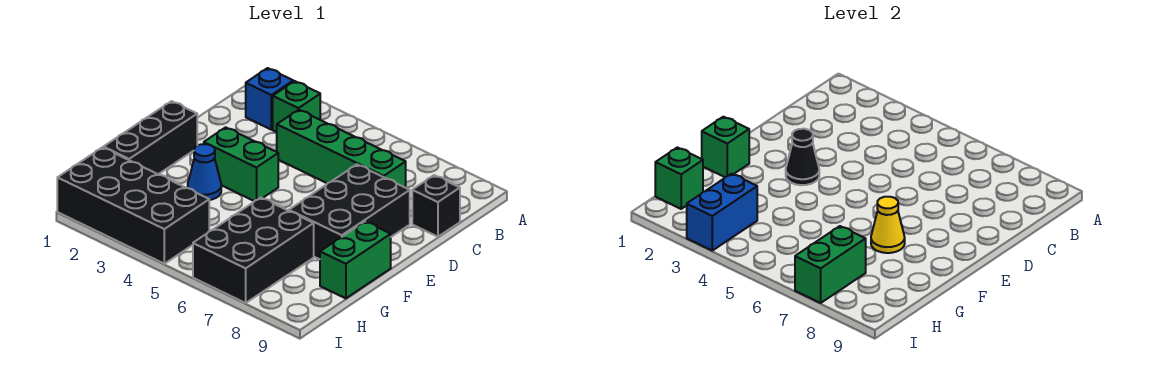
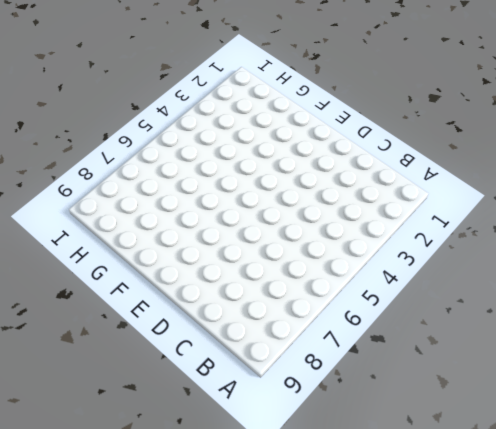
none -> blue brick B2 level 1
none -> green brick B3 level 1
none -> green brick C4:C7 level 1

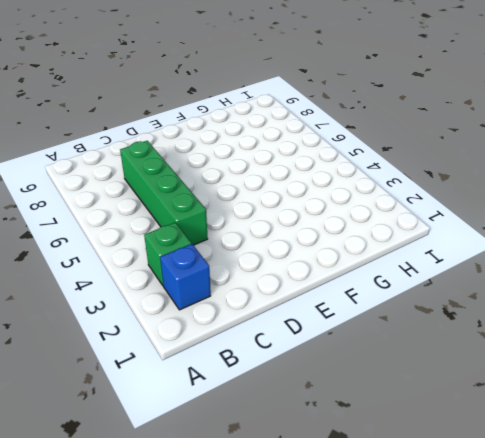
none -> black brick C9 level 1
none -> black brick D7:F8 level 1
none -> black brick E1:G1 level 1

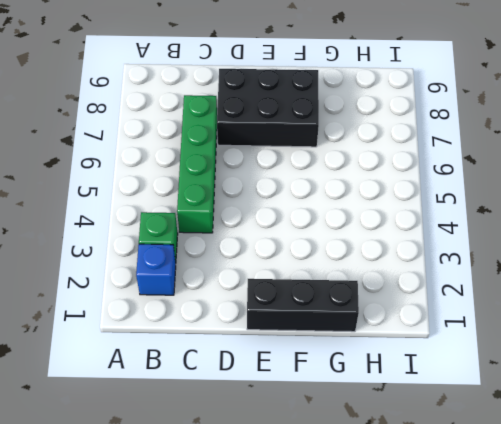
none -> black brick C9 level 1
none -> green brick E3:E4 level 1
none -> blue cone F3 level 1

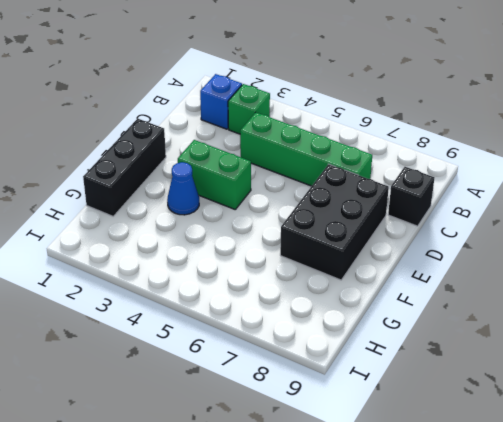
none -> green brick F9:G9 level 1
none -> black brick G6:I7 level 1
none -> black brick H1:I4 level 1

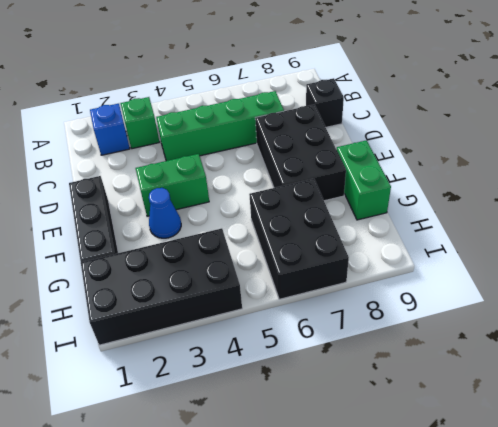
none -> black cone E3 level 2
none -> green brick F1 level 2
none -> yellow cone F7 level 2

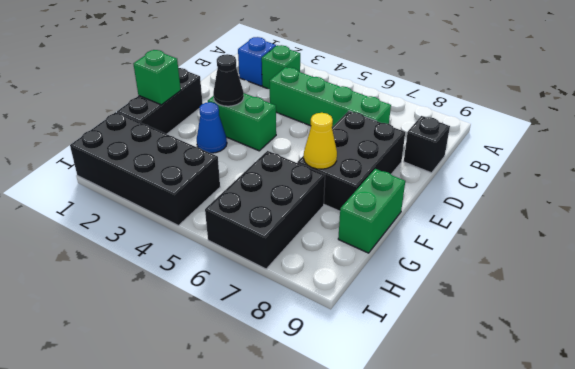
none -> green brick H1 level 2
none -> blue brick H3:I3 level 2
none -> green brick H7:I7 level 2

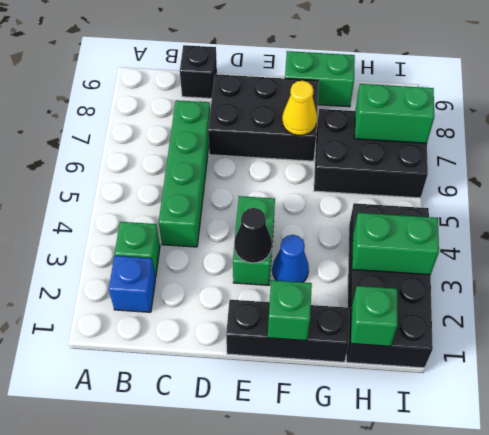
green brick H3:I3 level 2 -> blue brick H3:I3 level 2

